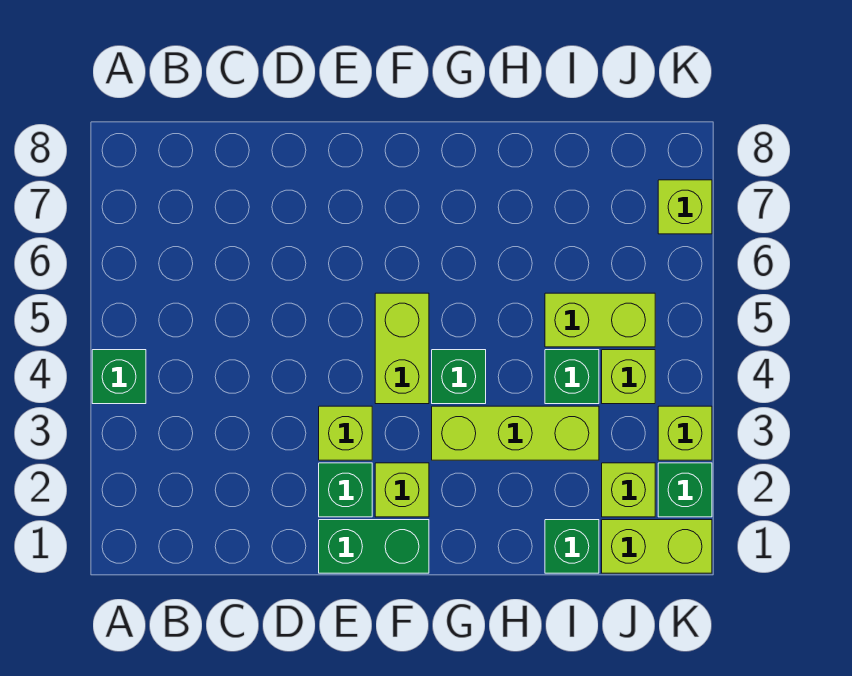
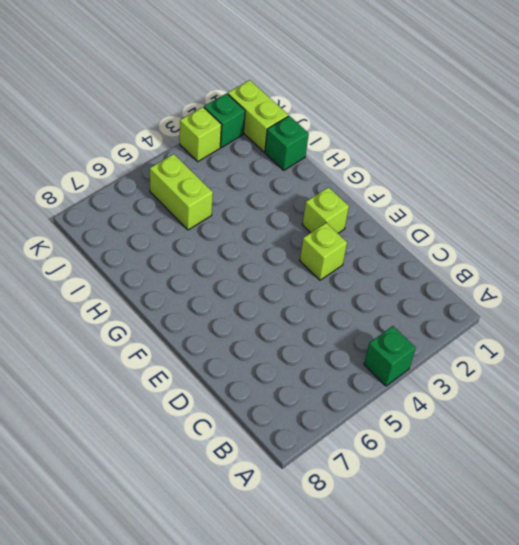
none -> green brick E1:F1 level 1
none -> green brick E2 level 1
none -> lime brick F4:F5 level 1

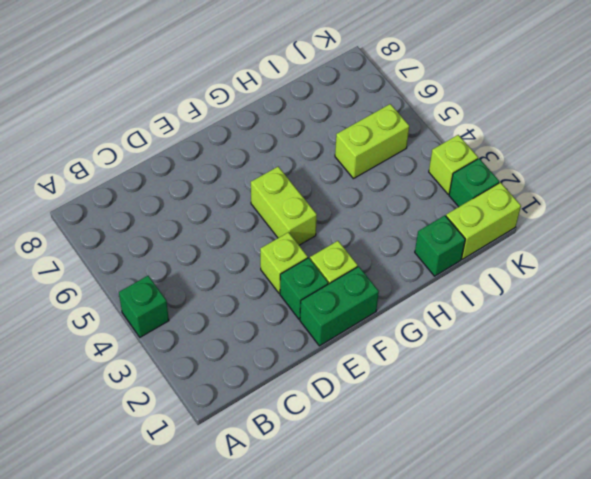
none -> lime brick G3:I3 level 1
none -> green brick G4 level 1
none -> green brick I4 level 1

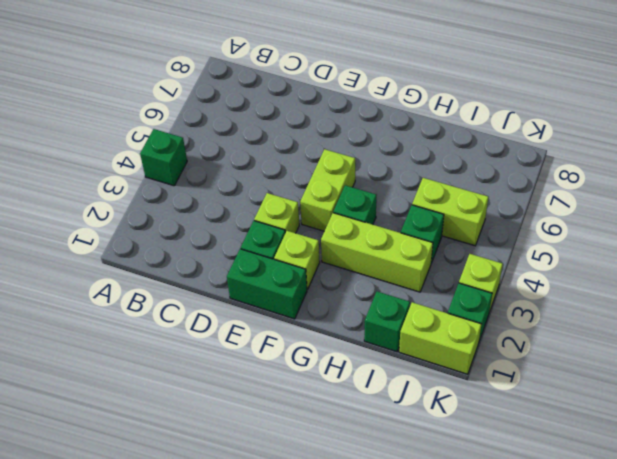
none -> lime brick J2 level 1
none -> lime brick J4 level 1
none -> lime brick K7 level 1

